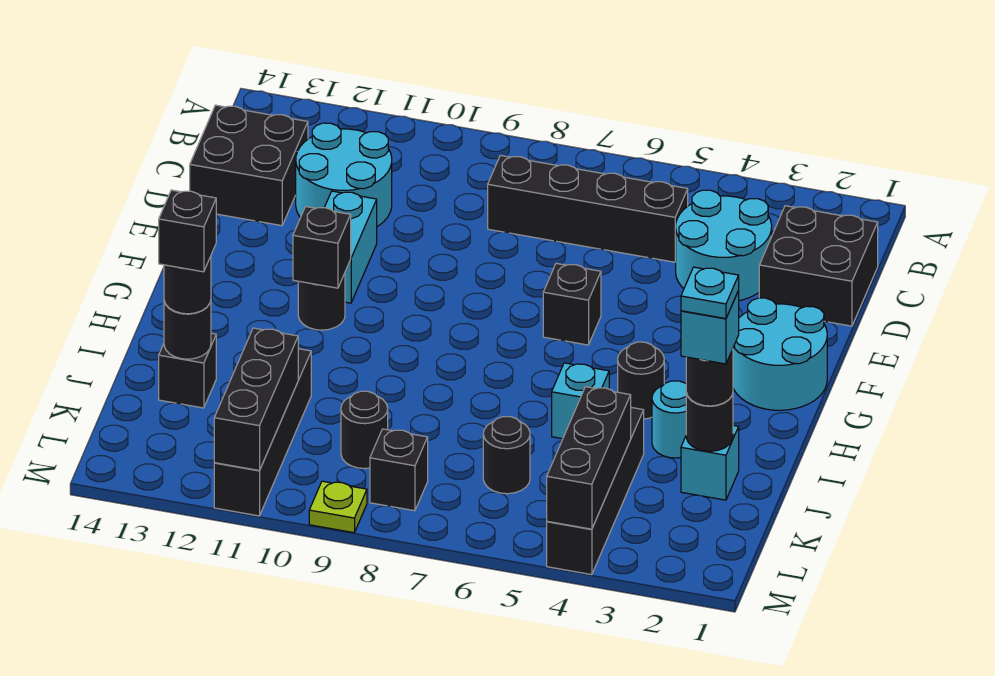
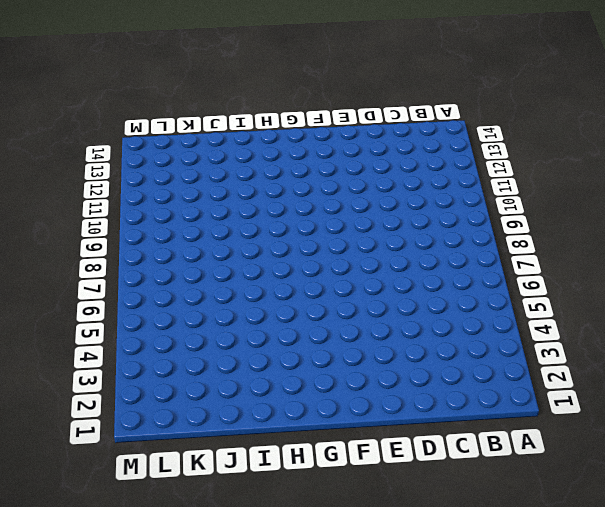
none -> black brick C1:D2 level 1
none -> cyan round brick C3:D4 level 1
none -> black brick C5:C8 level 1
none -> cyan round brick C11:D12 level 1

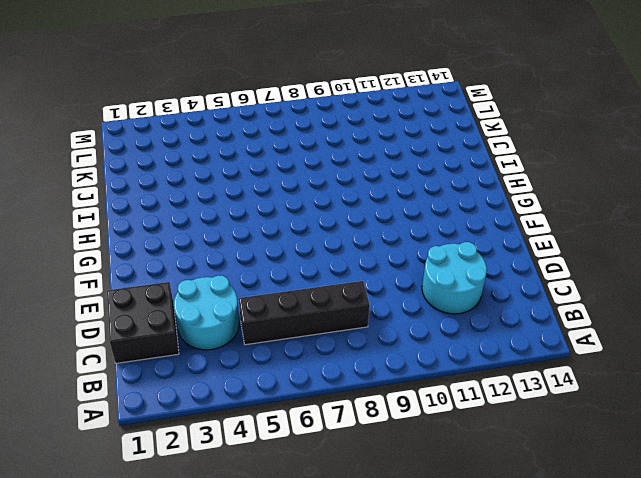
none -> black brick C13:D14 level 1
none -> cyan brick E11:F11 level 1
none -> cyan round brick F1:G2 level 1
none -> black brick F6 level 1

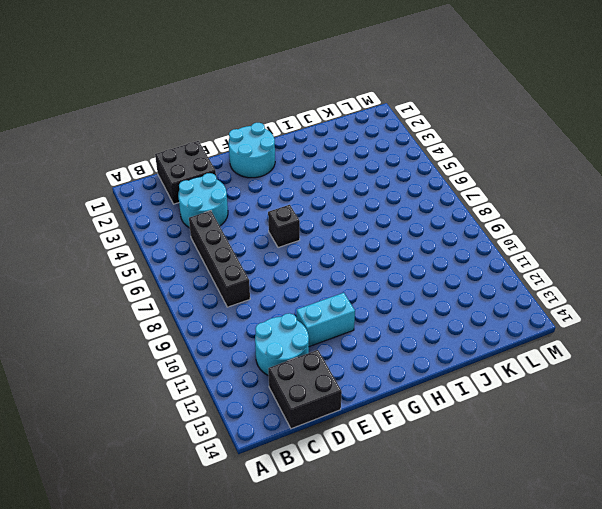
none -> black round brick G11 level 1
none -> black round brick H4 level 1
none -> cyan round brick I3 level 1
none -> cyan brick I5 level 1

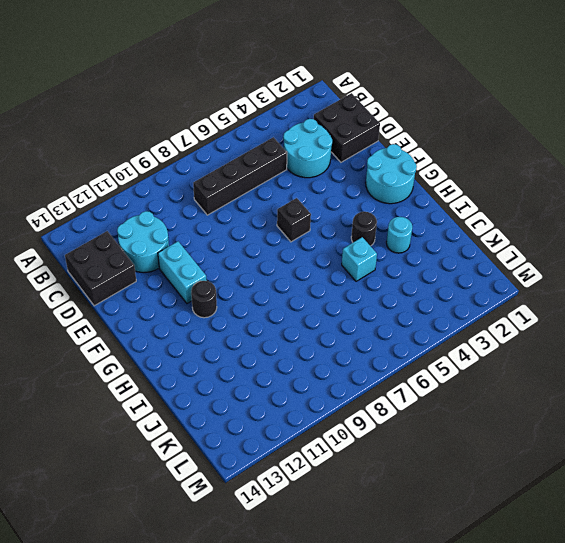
none -> cyan brick J2 level 1
none -> black brick J4:M4 level 1
none -> black brick J11:M11 level 1
none -> black brick J13 level 1

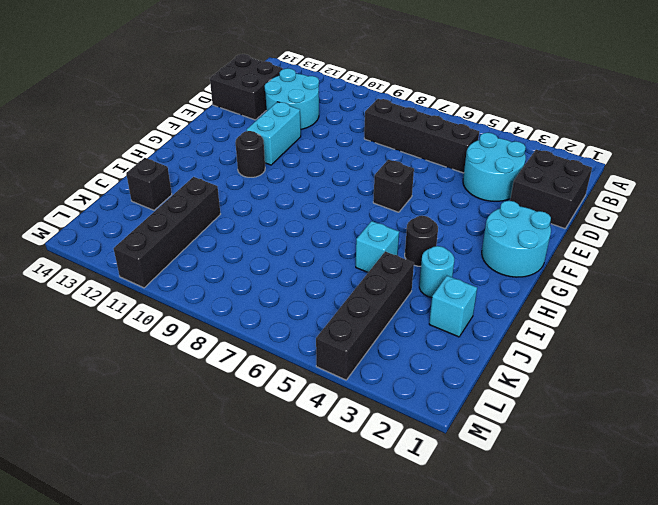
none -> black round brick K6 level 1
none -> black round brick K9 level 1
none -> black brick L8 level 1
none -> lime plate M9 level 1

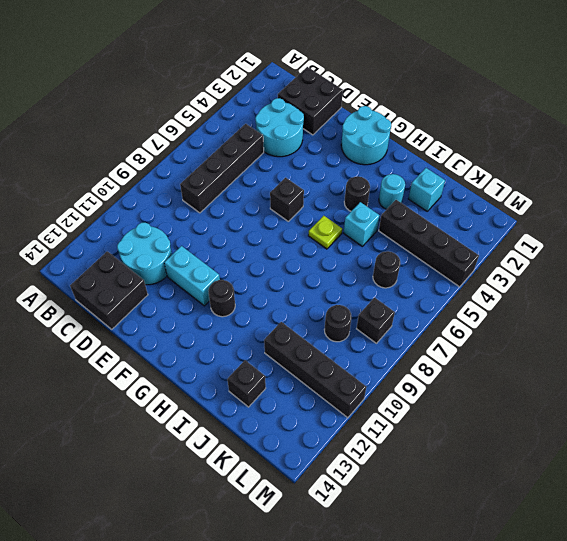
lime plate H6 level 1 -> lime plate M9 level 1
none -> black brick G11 level 2
none -> black round brick J2 level 2
none -> black round brick J13 level 2
none -> black brick K4:M4 level 2

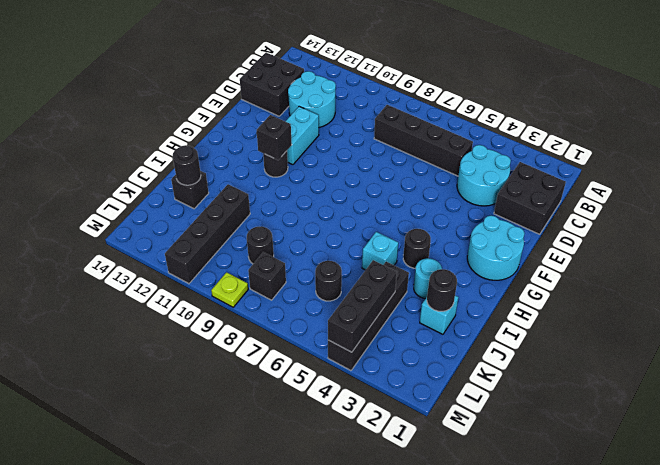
none -> black brick F6 level 1
none -> black brick K11:M11 level 2
none -> black round brick J2 level 3
none -> black round brick J13 level 3

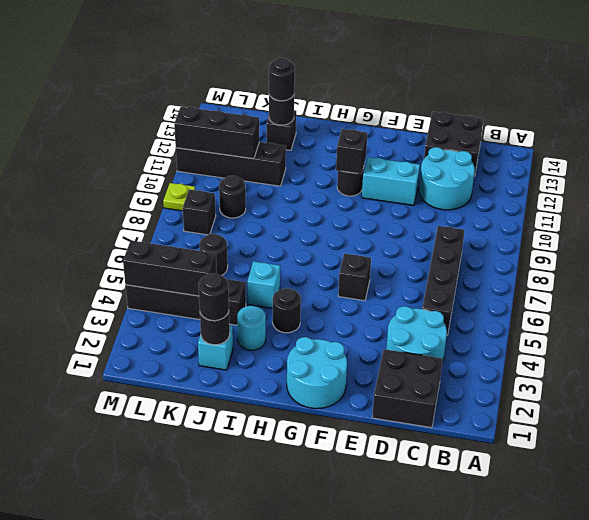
none -> cyan brick J2 level 4
none -> black brick J13 level 4
none -> cyan plate J2 level 5

